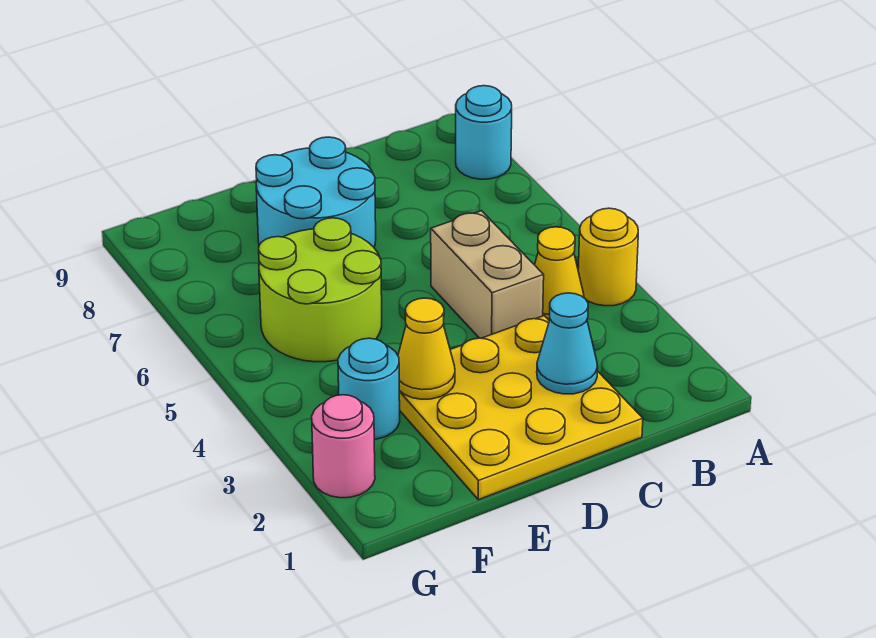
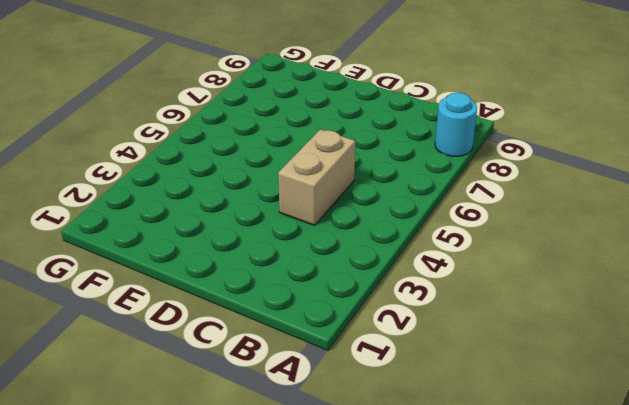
none -> yellow round brick A4 level 1
none -> yellow cone B4 level 1

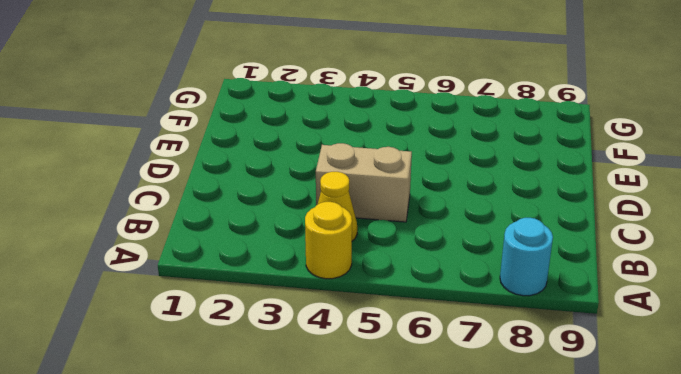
none -> yellow plate C1:E3 level 1
none -> cyan round brick D7:E8 level 1

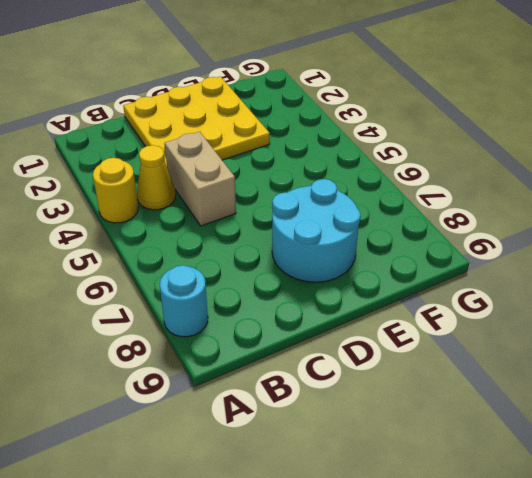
none -> lime round brick E5:F6 level 1
none -> cyan round brick F3 level 1

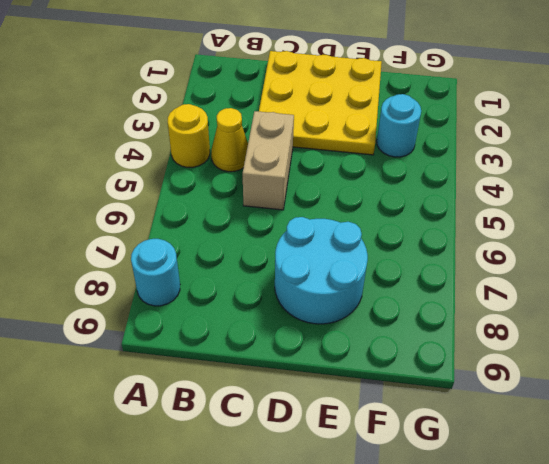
none -> lime round brick E5:F6 level 1
none -> pink round brick G2 level 1

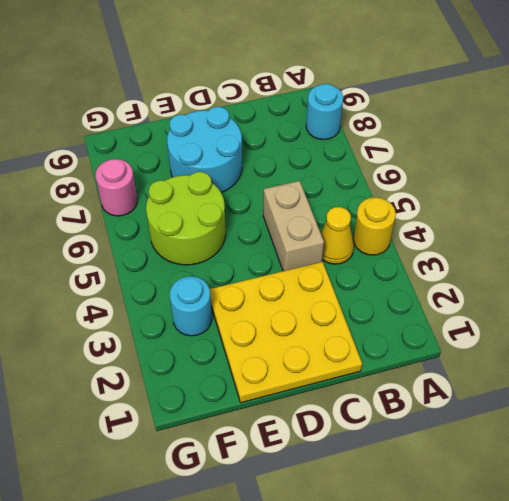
pink round brick G7 level 1 -> pink round brick G2 level 1
none -> cyan cone C2 level 2
none -> yellow cone E3 level 2

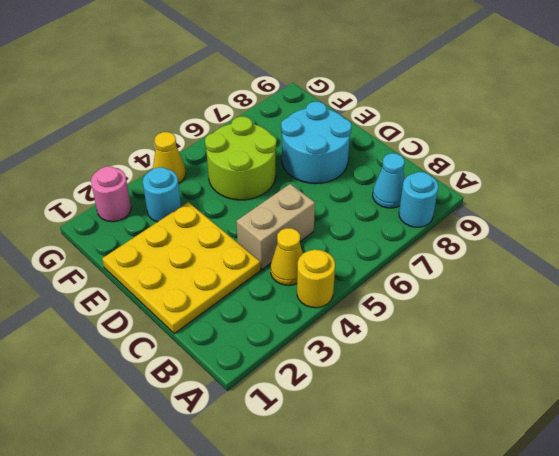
cyan cone B8 level 1 -> cyan cone C2 level 2
yellow cone G4 level 1 -> yellow cone E3 level 2

